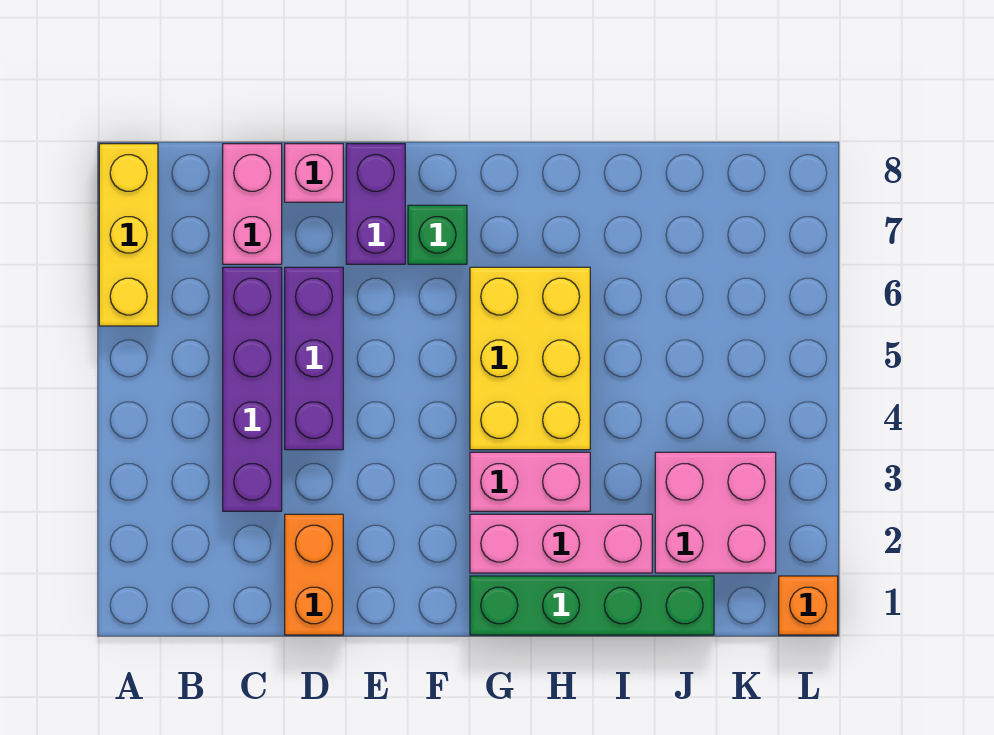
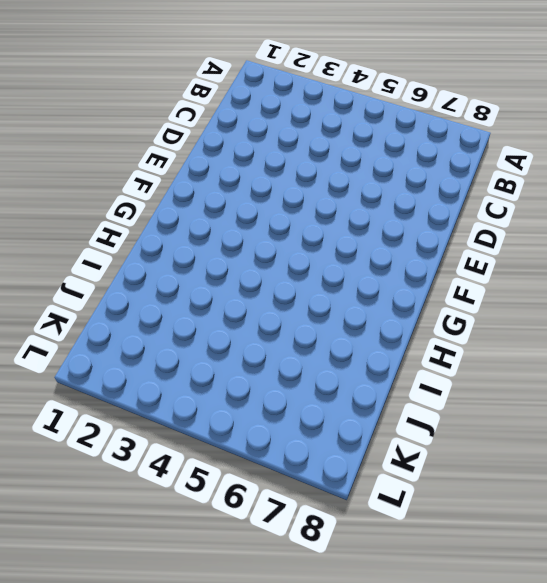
none -> yellow brick A6:A8 level 1
none -> purple brick C3:C6 level 1
none -> pink brick C7:C8 level 1

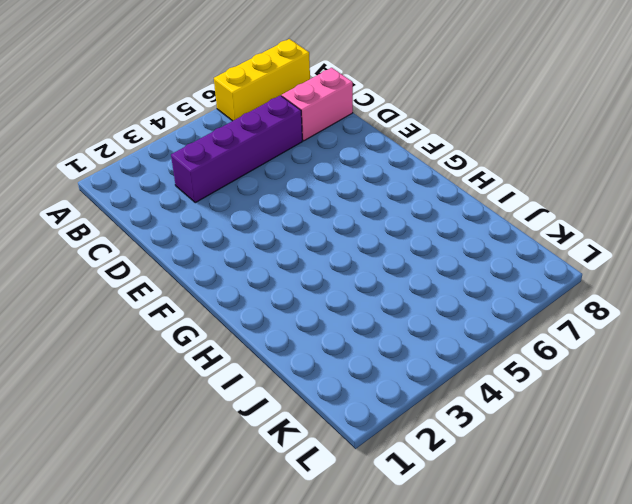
none -> orange brick D1:D2 level 1
none -> purple brick D4:D6 level 1
none -> pink brick D8 level 1

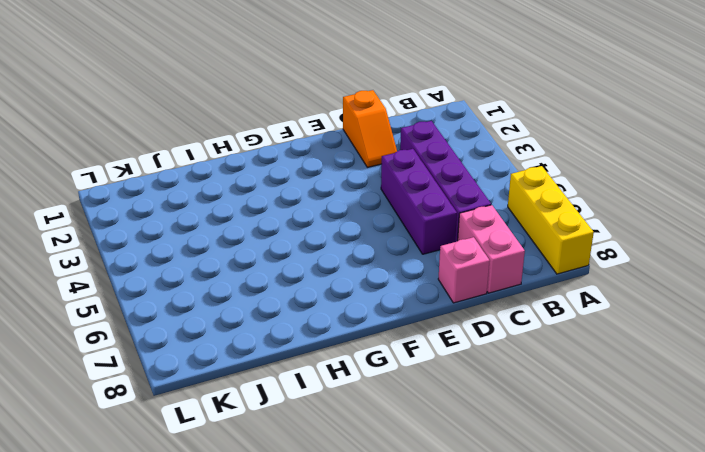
orange slope D1:D2 level 1 top 1 -> orange brick D1:D2 level 1
none -> purple brick E7:E8 level 1
none -> green brick F7 level 1
none -> green brick G1:J1 level 1

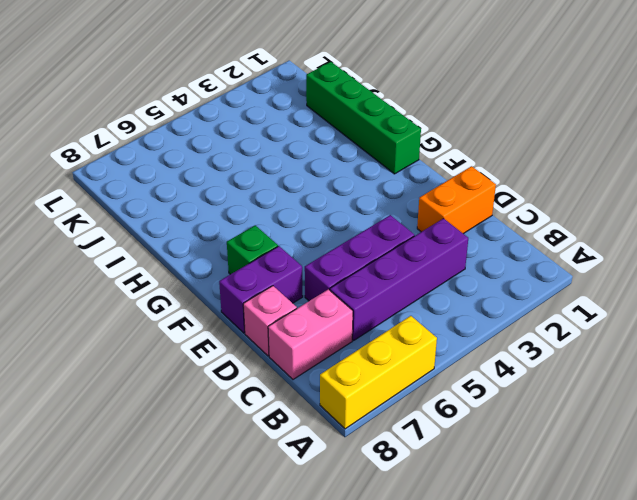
none -> pink brick G2:I2 level 1
none -> pink brick G3:H3 level 1
none -> yellow brick G4:H6 level 1

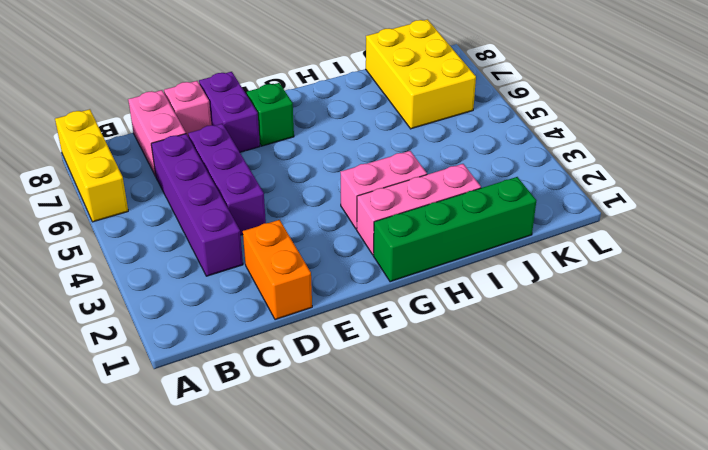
yellow brick J6:K8 level 1 -> yellow brick G4:H6 level 1
none -> pink brick J2:K3 level 1
none -> orange brick L1 level 1

